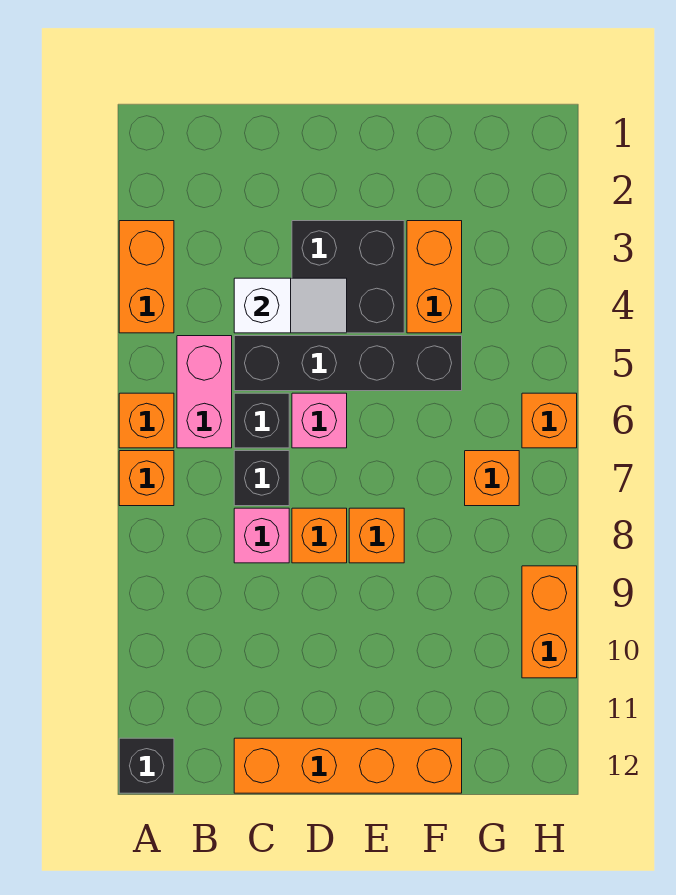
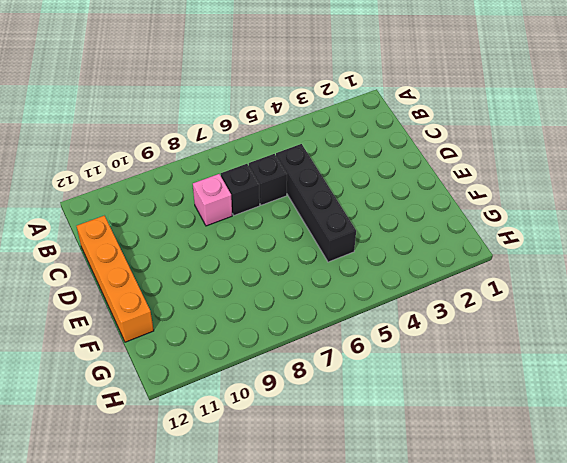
none -> orange brick A3:A4 level 1
none -> orange brick A6 level 1
none -> orange brick A7 level 1

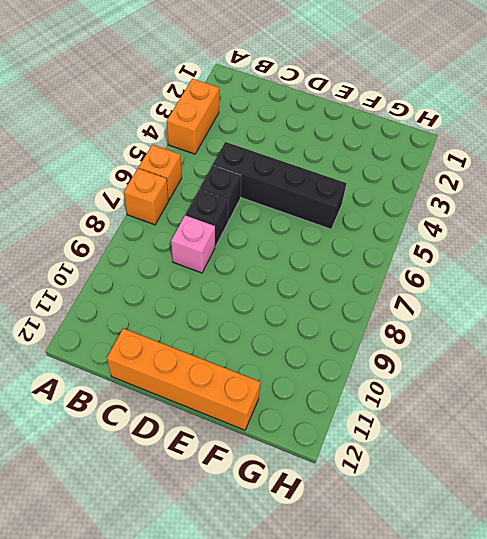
none -> black brick A12 level 1
none -> pink brick B5:B6 level 1
none -> black brick D3:E4 level 1

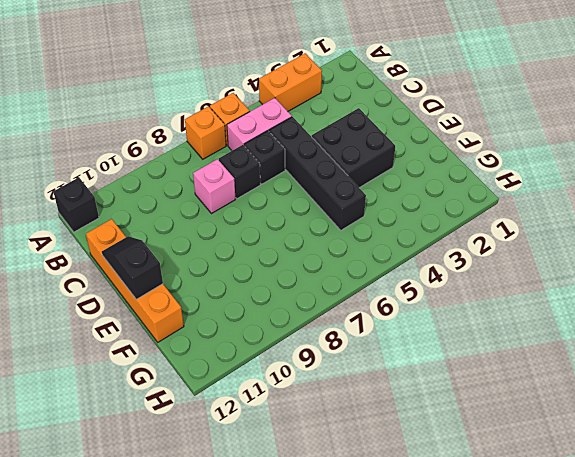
black slope D12:E12 level 2 top E -> none
none -> pink brick D6 level 1
none -> orange brick D8 level 1
none -> orange brick E8 level 1

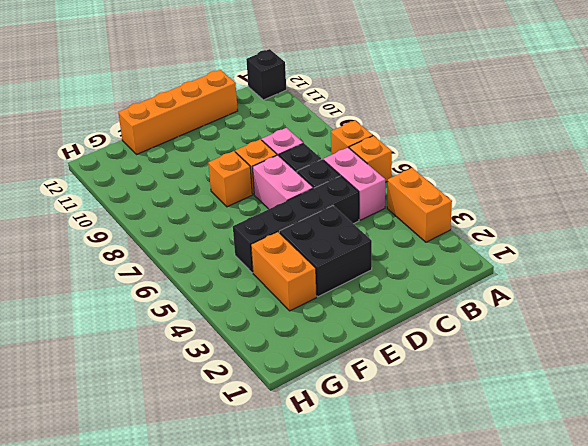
pink brick D6:D7 level 1 -> pink brick D6 level 1
none -> orange brick G7 level 1
none -> orange brick H6 level 1
none -> orange brick H9:H10 level 1

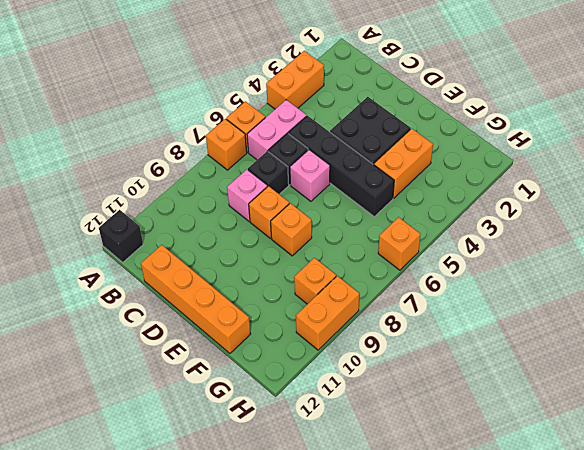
orange brick G9 level 1 -> orange brick G7 level 1
none -> white slope C4:D4 level 2 top C

